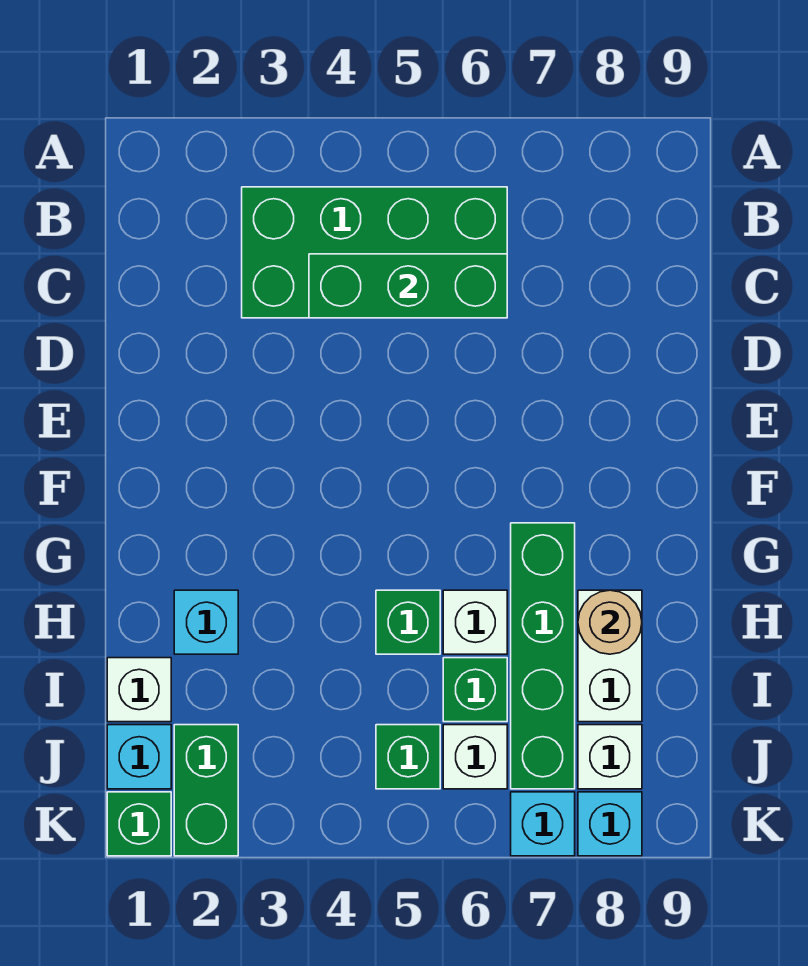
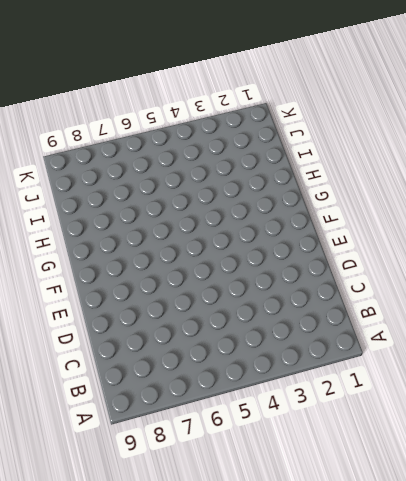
none -> green brick B3:C6 level 1
none -> green brick G7:J7 level 1
none -> cyan brick H2 level 1

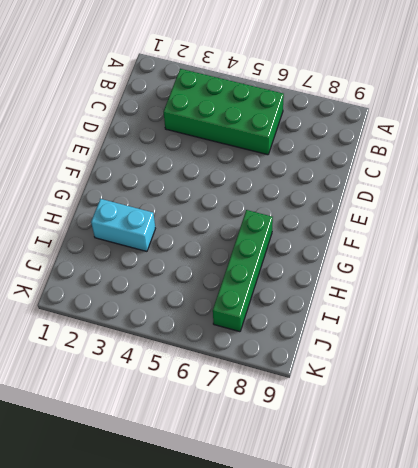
cyan brick H2:H3 level 1 -> cyan brick H2 level 1
none -> green brick H5 level 1
none -> white brick H6 level 1
none -> white brick H8:I8 level 1

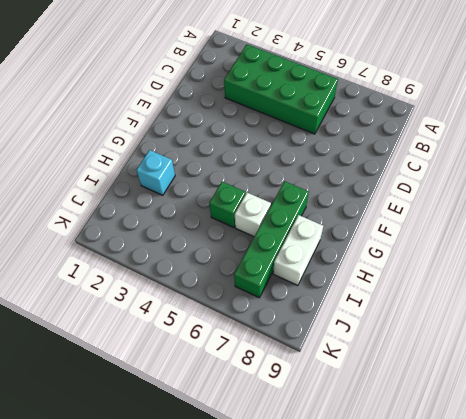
none -> white brick I1 level 1
none -> green brick I6 level 1
none -> cyan brick J1 level 1

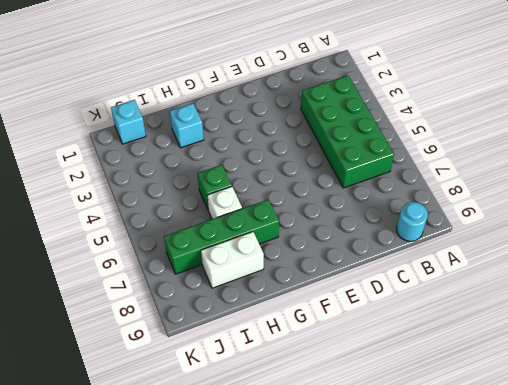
cyan round brick B9 level 1 -> none
none -> white brick I1 level 1
none -> green brick I6 level 1
none -> green brick J2:K2 level 1

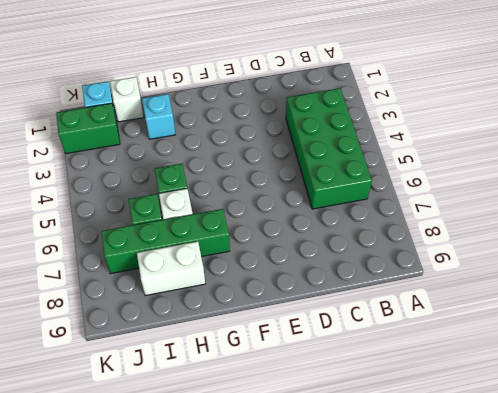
none -> green brick J5 level 1
none -> white brick J6 level 1
none -> white brick J8 level 1

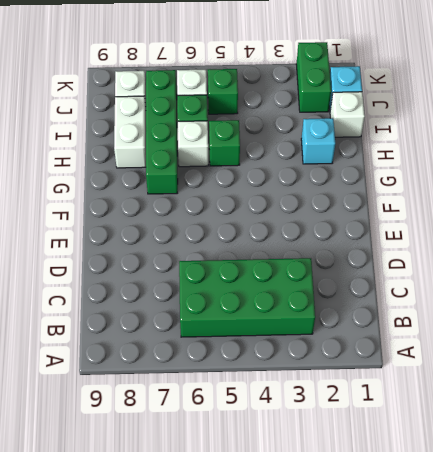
none -> green brick K1 level 1
none -> cyan brick K7 level 1
none -> cyan brick K8 level 1

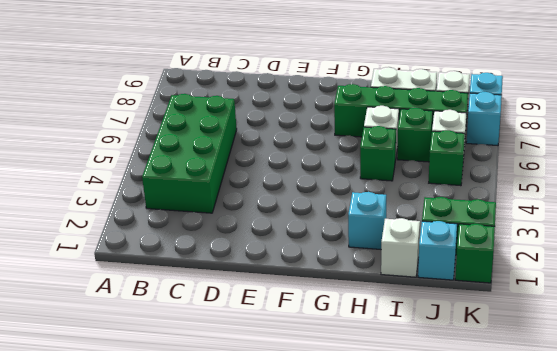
none -> green brick C4:C6 level 2
none -> tan round brick H8 level 2

